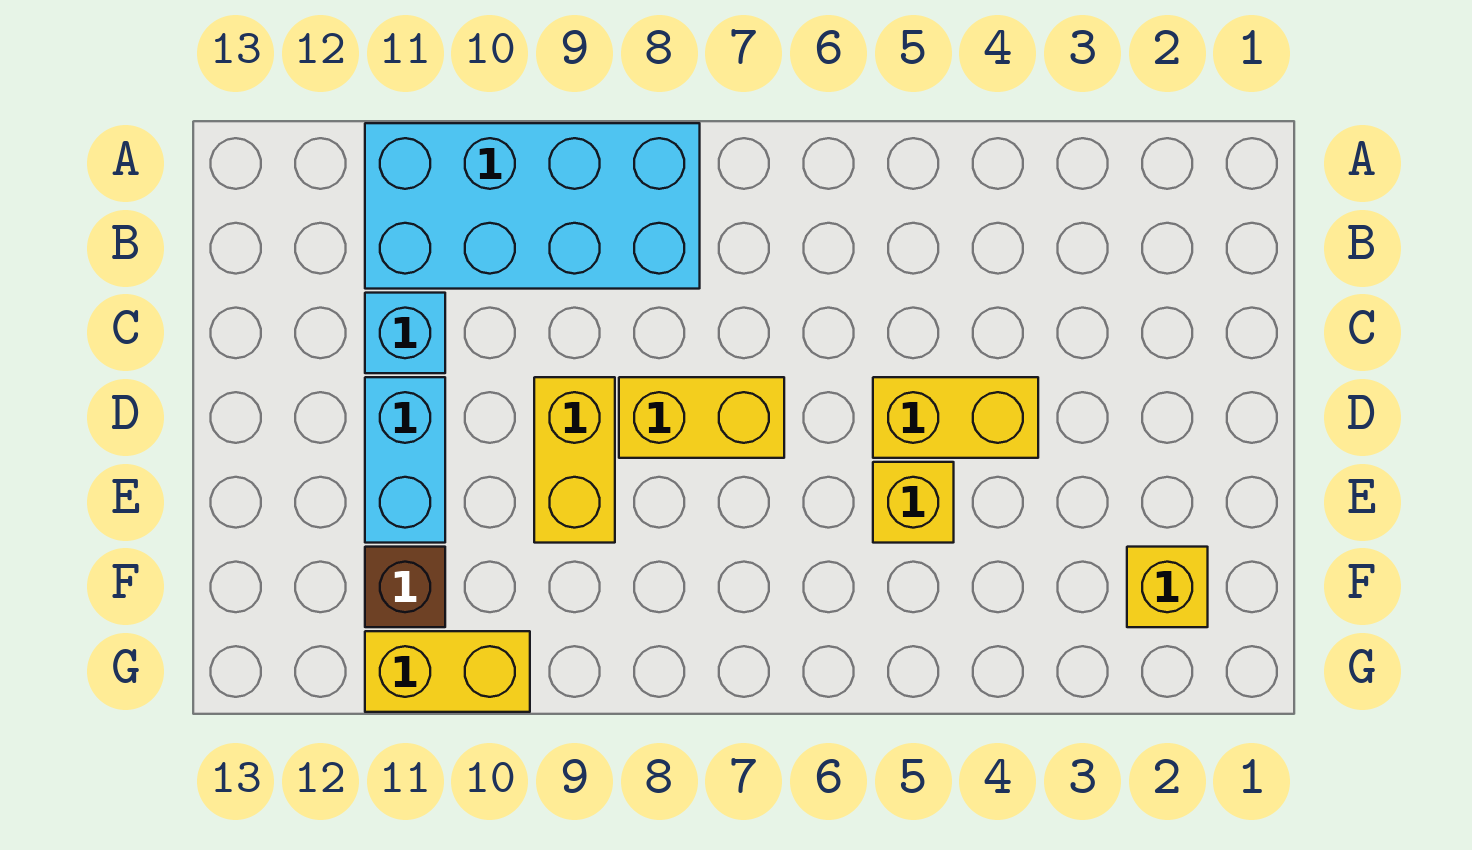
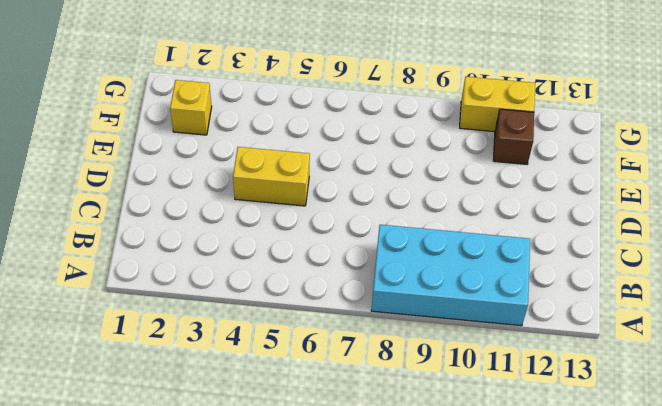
none -> cyan brick C11 level 1
none -> yellow brick D7:D8 level 1

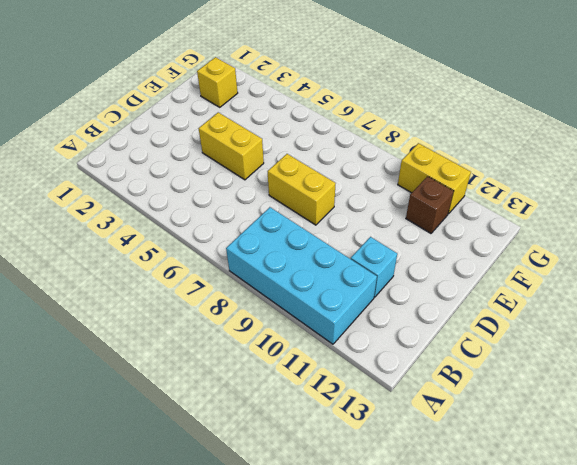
none -> yellow brick D9:E9 level 1
none -> cyan brick D11:E11 level 1

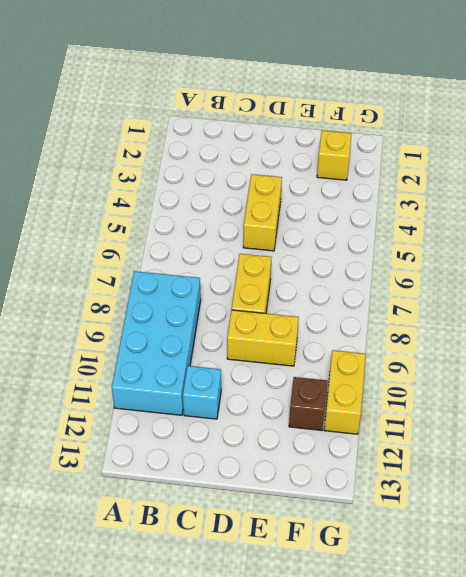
none -> cyan brick D11:E11 level 1
none -> yellow brick E5 level 1

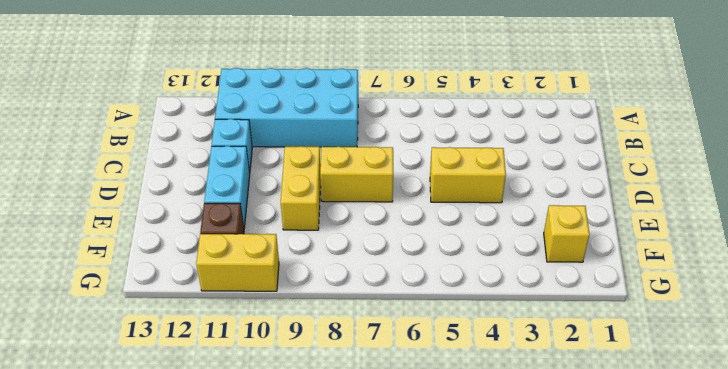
none -> yellow brick E5 level 1

